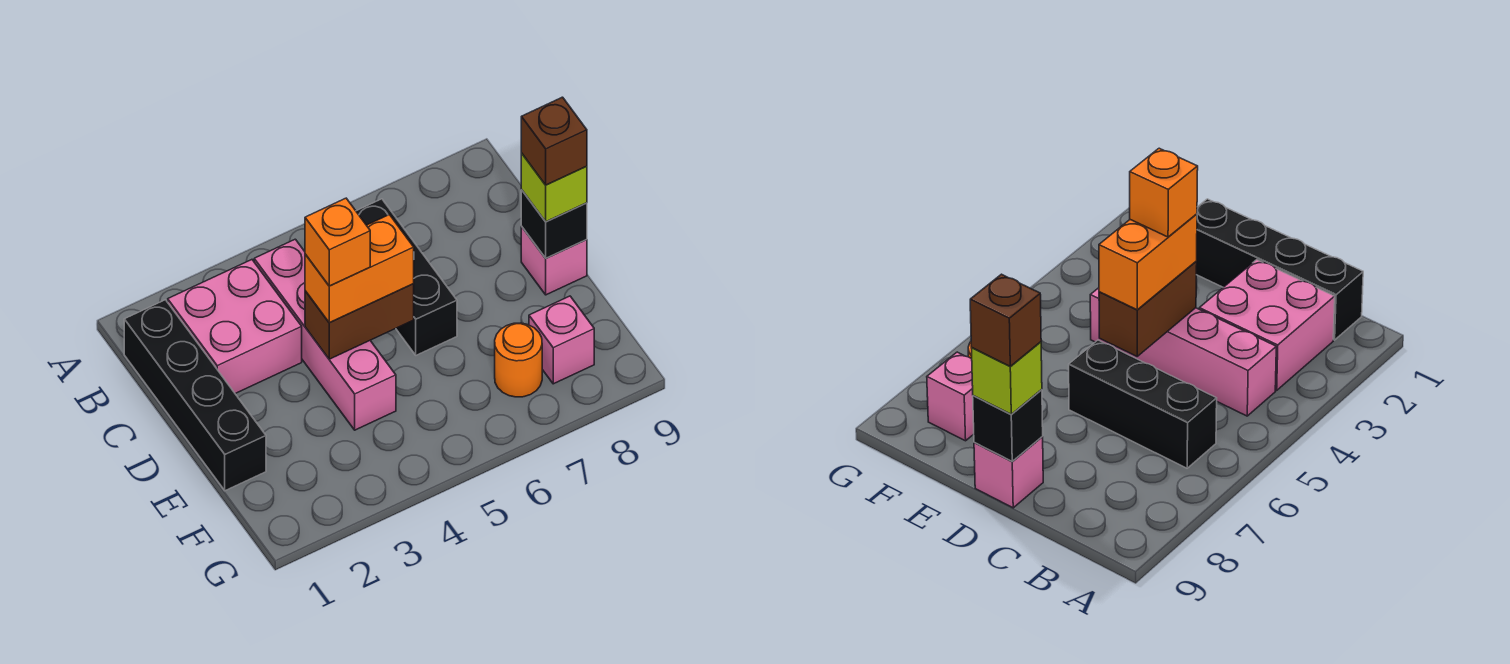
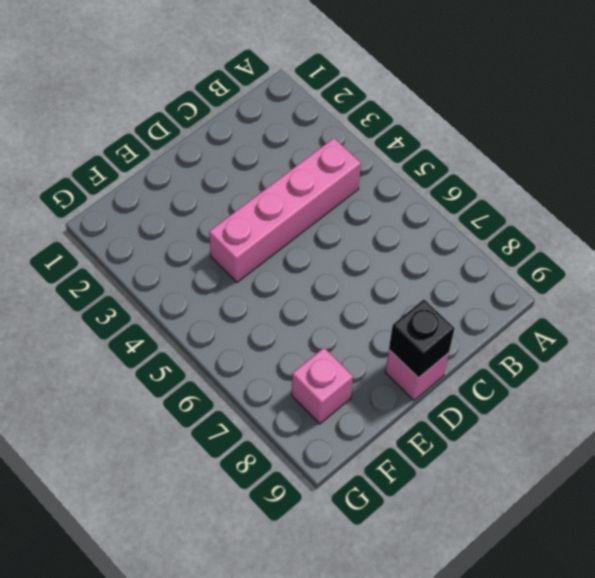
none -> black brick B1:E1 level 1
none -> pink brick B2:C3 level 1
none -> black brick B6:D6 level 1

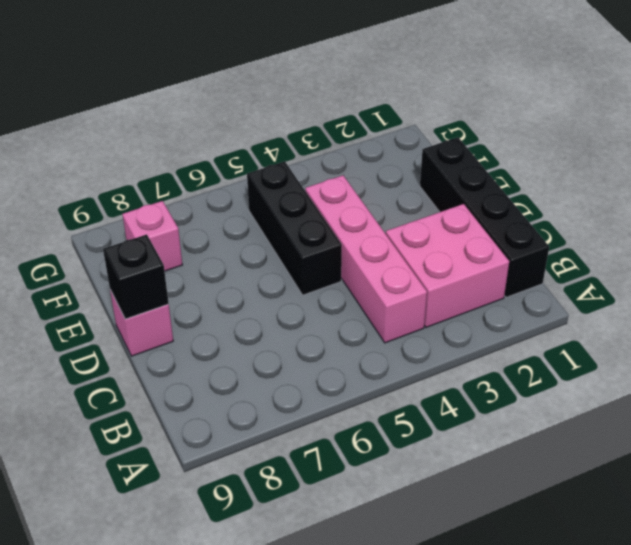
black brick D5:F5 level 1 -> black brick B6:D6 level 1
none -> orange round brick F7 level 1
none -> brown brick D4:D5 level 2
none -> orange brick D4:D5 level 3

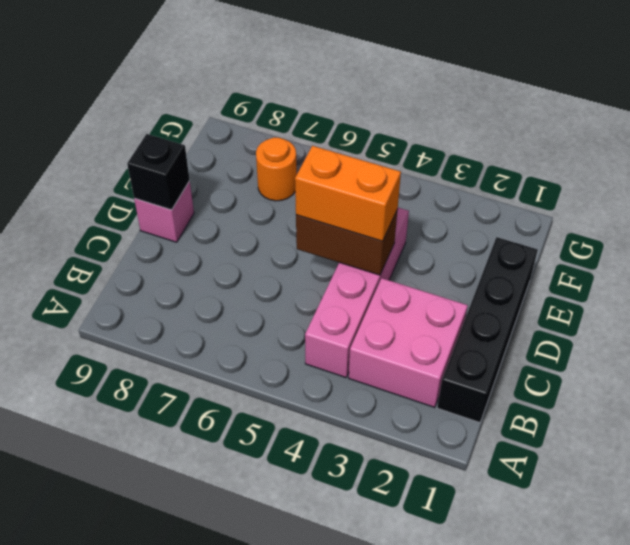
none -> black brick B6:D6 level 1
none -> pink brick F8 level 1
none -> lime brick D9 level 3

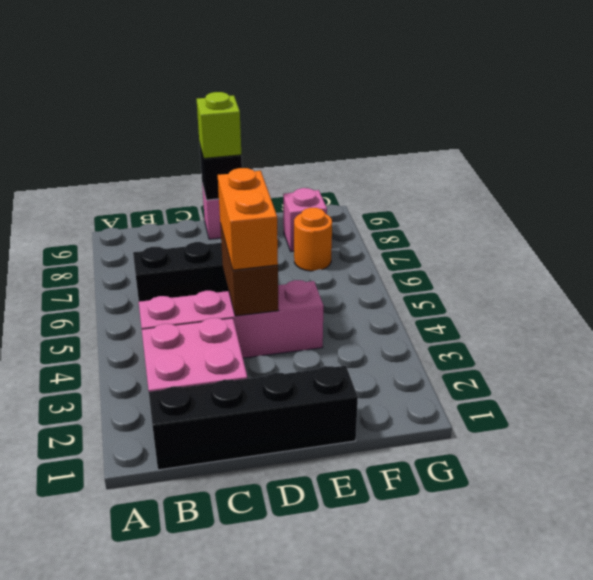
none -> orange brick D4 level 4
none -> brown brick D9 level 4

